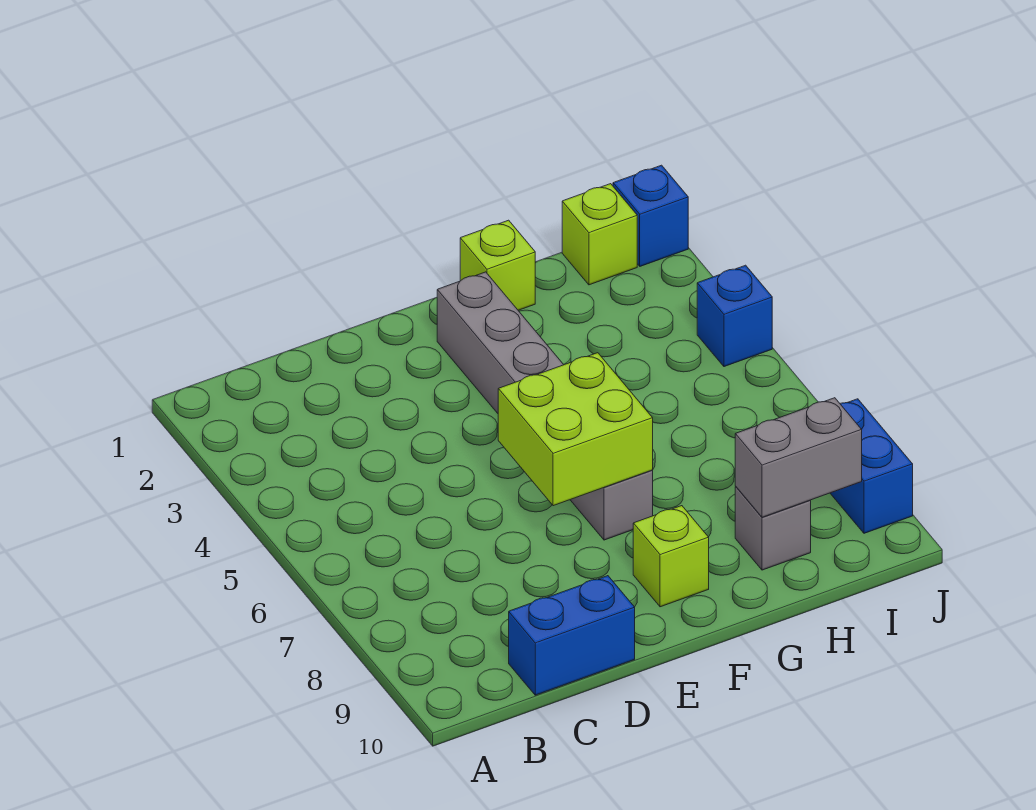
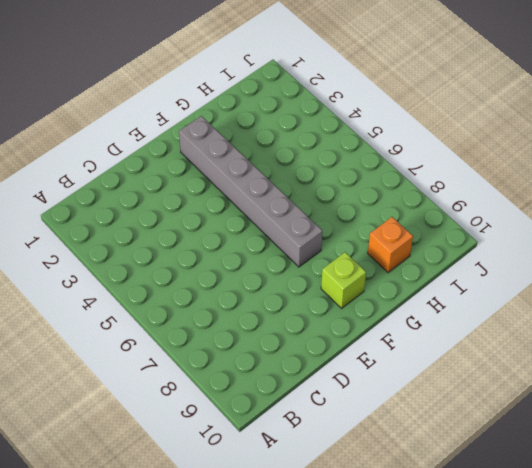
orange brick H9 level 1 -> grey brick H9 level 1
none -> blue brick C10:D10 level 1
none -> lime brick G1 level 1

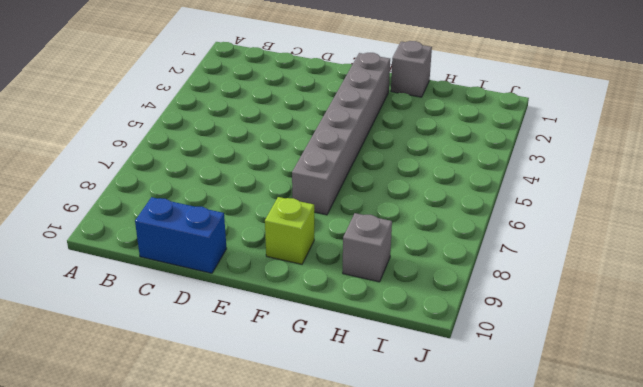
grey brick G1 level 1 -> lime brick G1 level 1
none -> lime brick I1 level 1
none -> blue brick J1 level 1

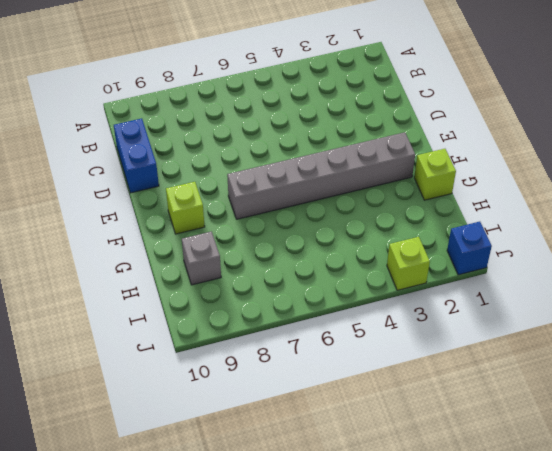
lime brick J3 level 1 -> lime brick I1 level 1
none -> blue brick J4 level 1
none -> blue brick J8:J9 level 1

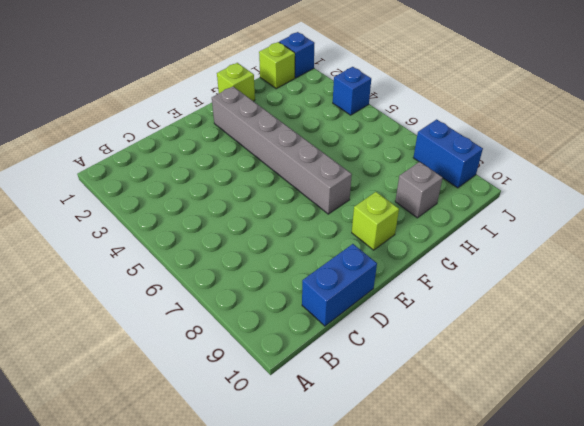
none -> lime brick E6:F7 level 2
none -> grey brick H9:I9 level 2

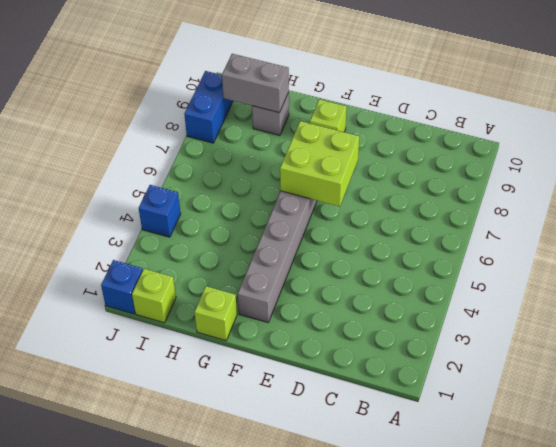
none -> blue brick C10:D10 level 1

